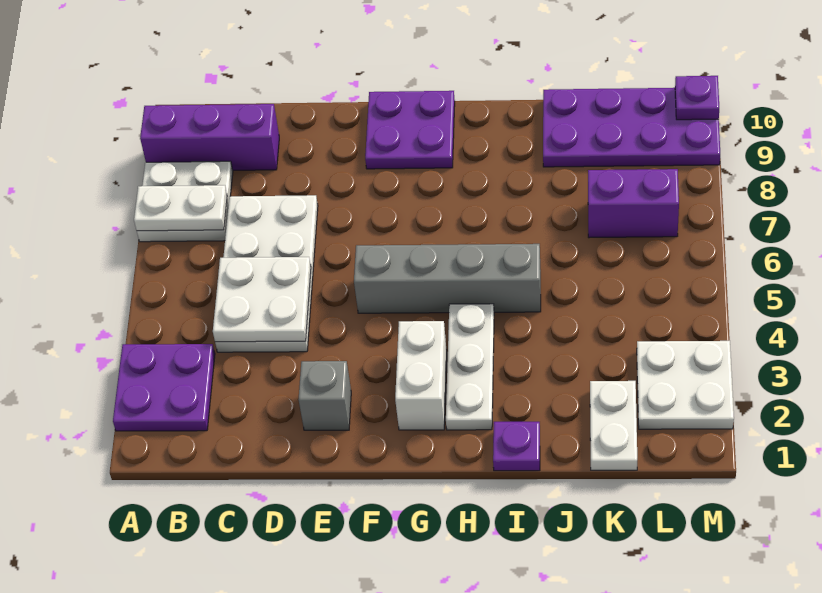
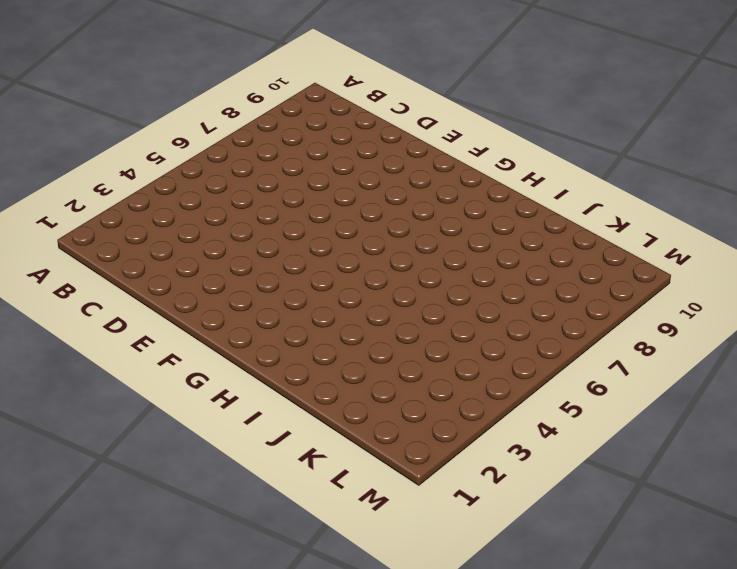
none -> purple plate A2:B3 level 1
none -> white plate A7:B8 level 1
none -> purple brick A9:C9 level 1

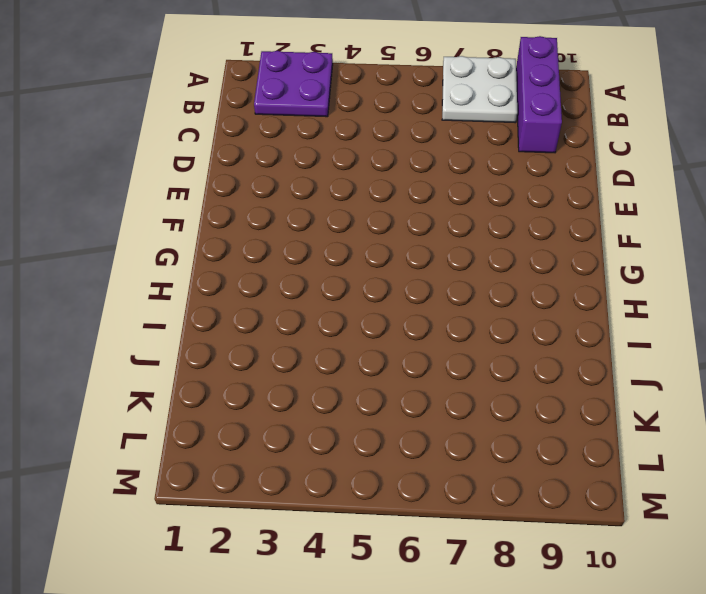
none -> white plate C4:D7 level 1
none -> grey brick E2 level 1
none -> grey brick F5:I5 level 1

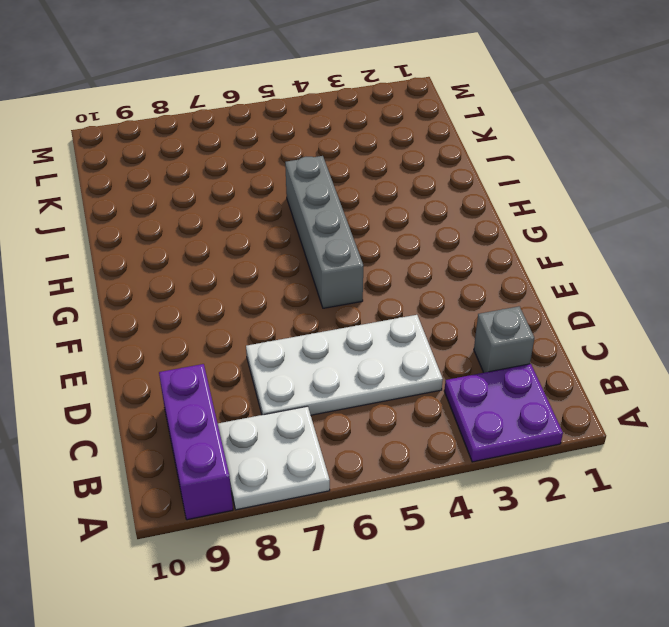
grey brick C2 level 1 -> grey brick E2 level 1
none -> purple plate F9:G10 level 1
none -> white brick G2:G3 level 1
none -> white plate H2:H4 level 1

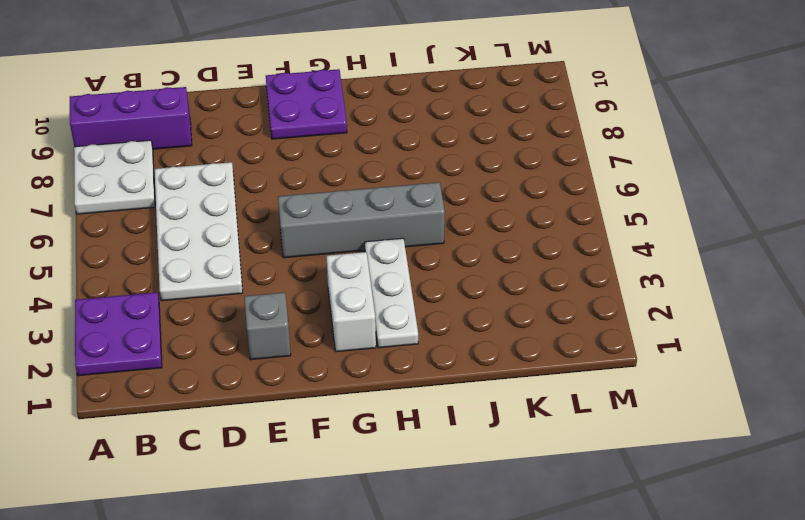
none -> purple plate I1 level 1
none -> purple plate J9:M10 level 1
none -> white plate K1:K2 level 1

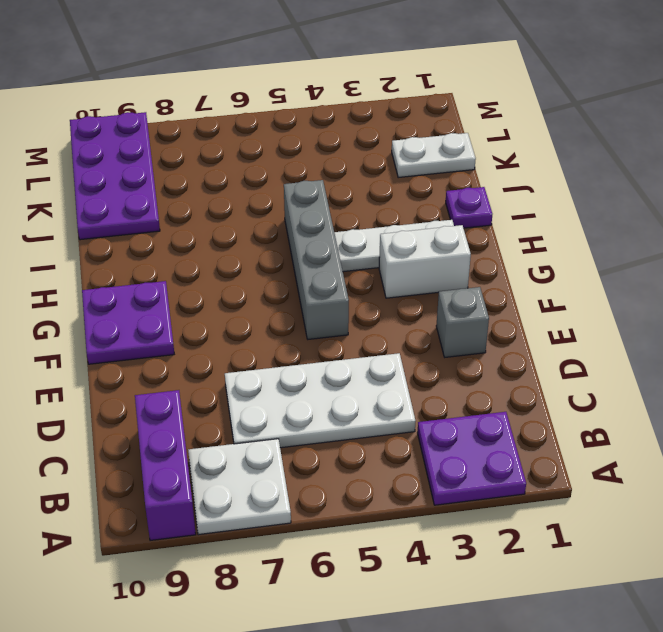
none -> purple brick K7:L7 level 1
none -> white plate L2:M3 level 1
none -> white plate A7:B7 level 2

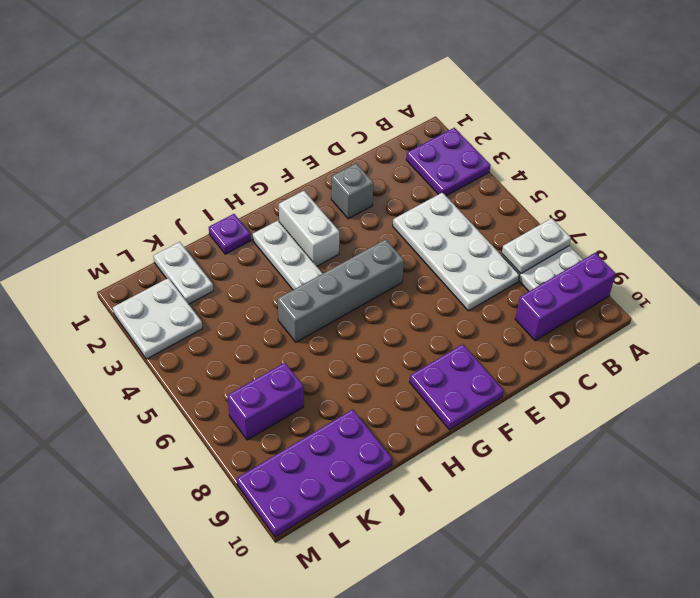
none -> white plate C4:D5 level 2
none -> purple plate M10 level 2

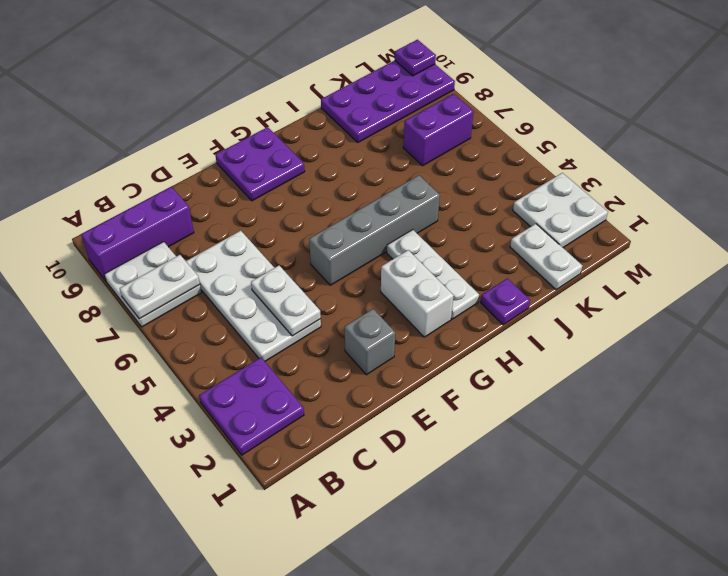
white plate D4:D5 level 2 -> white plate C4:D5 level 2

